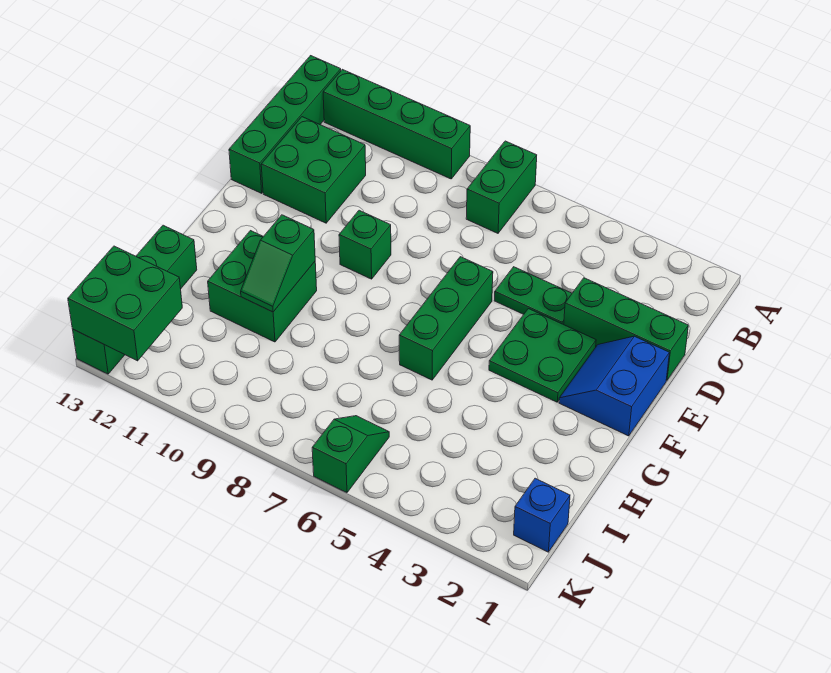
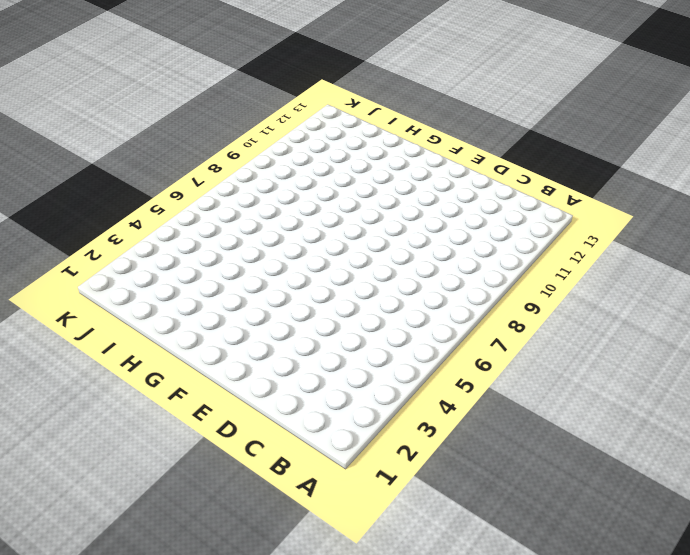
none -> green brick A7:B7 level 1
none -> green brick A9:A12 level 1
none -> green brick A13:D13 level 1

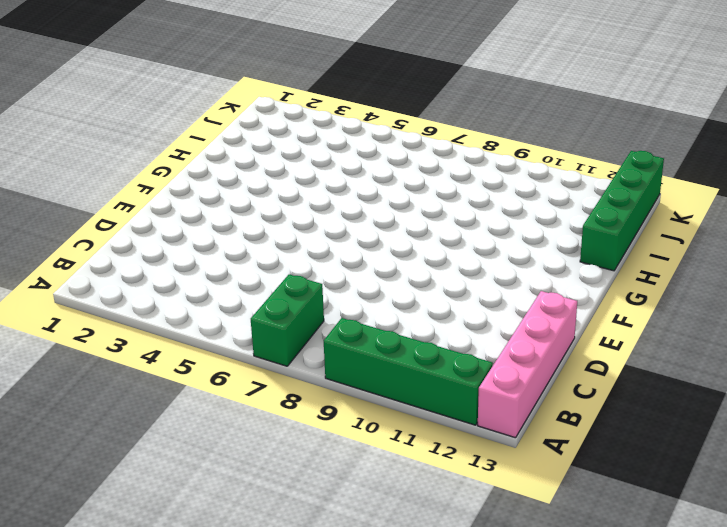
pink brick A13:D13 level 1 -> green brick A13:D13 level 1
none -> green brick C11:D12 level 1
none -> green brick D1:D3 level 1
none -> green plate D4:D5 level 1

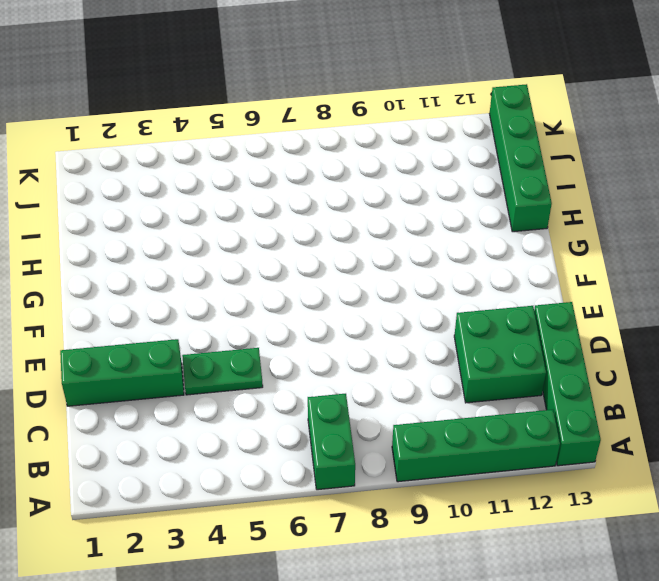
none -> blue slope E1:F2 level 1 top 1
none -> green plate E3:F4 level 1
none -> green brick E6:G6 level 1

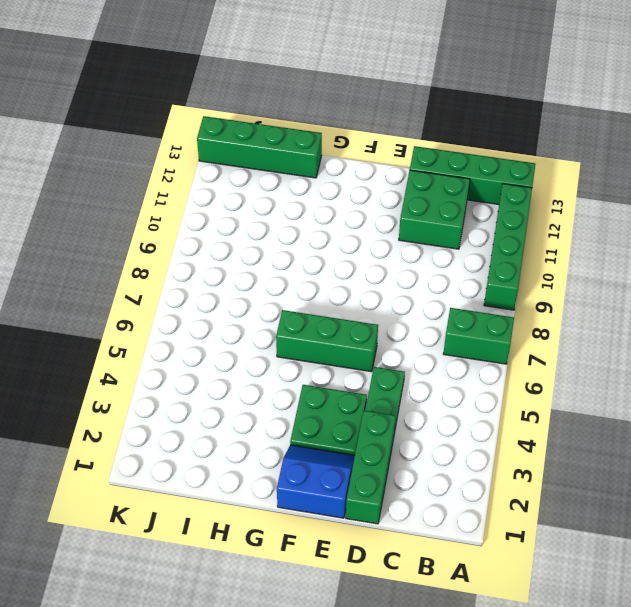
none -> green brick E9 level 1
none -> green brick G10:H11 level 1
none -> blue brick J1 level 1

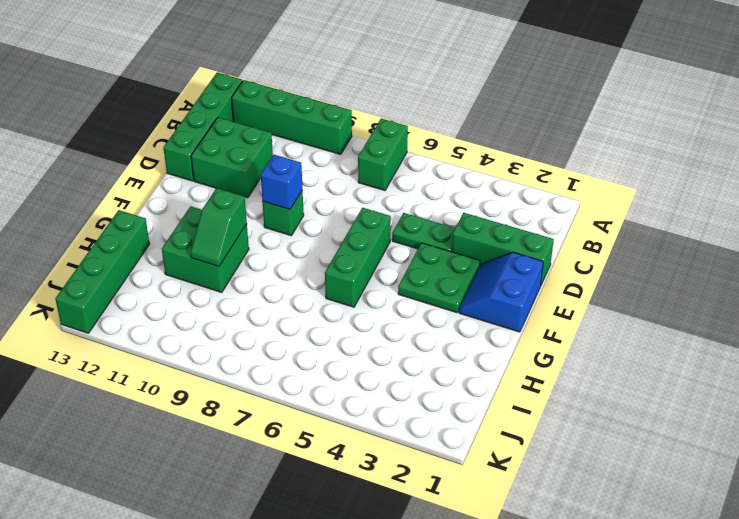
blue brick E9 level 2 -> blue brick J1 level 1
none -> green slope J6:K6 level 1 top K
none -> green brick J12:K13 level 2

